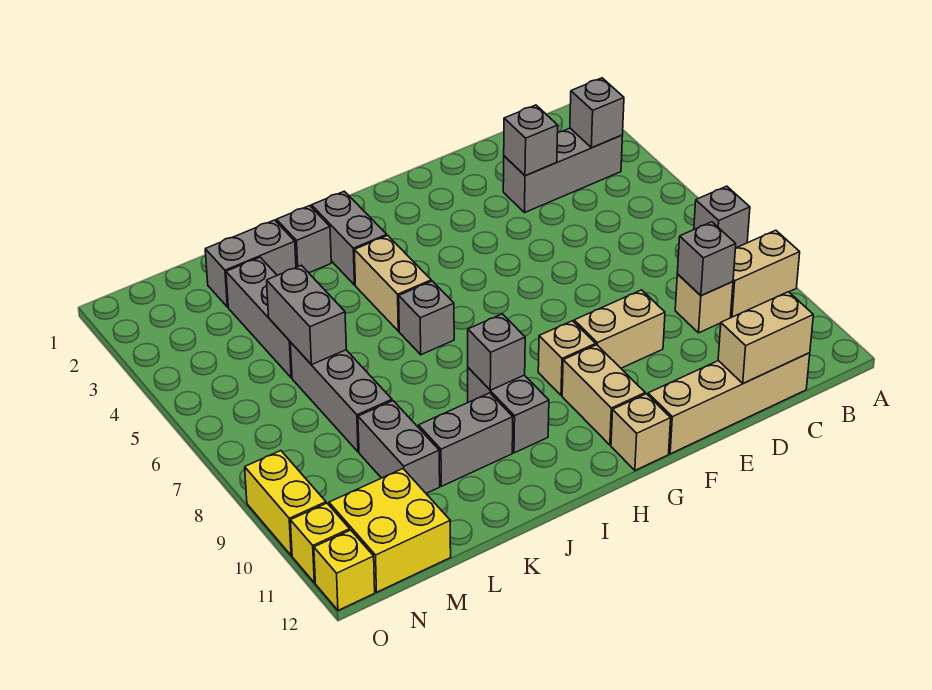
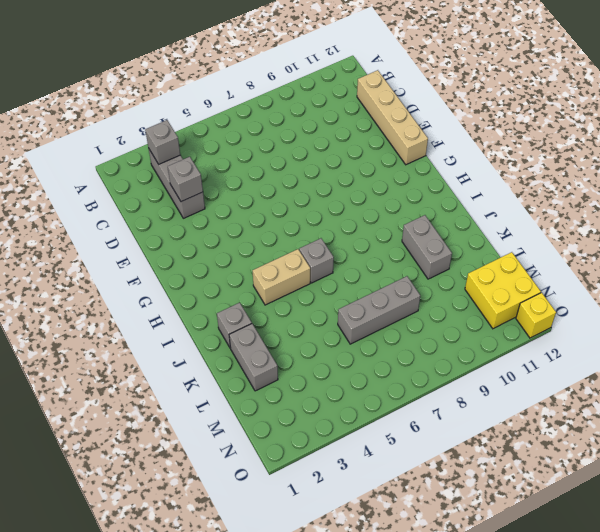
none -> grey brick A7 level 1
none -> tan brick A9:B9 level 1
none -> tan brick C9 level 1

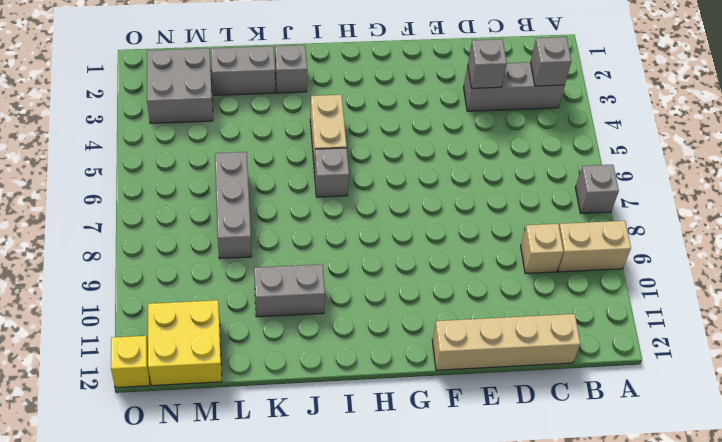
grey brick M2:N3 level 1 -> none
none -> tan brick E9:F9 level 1
none -> tan brick G9 level 1
none -> tan brick G10:G11 level 1

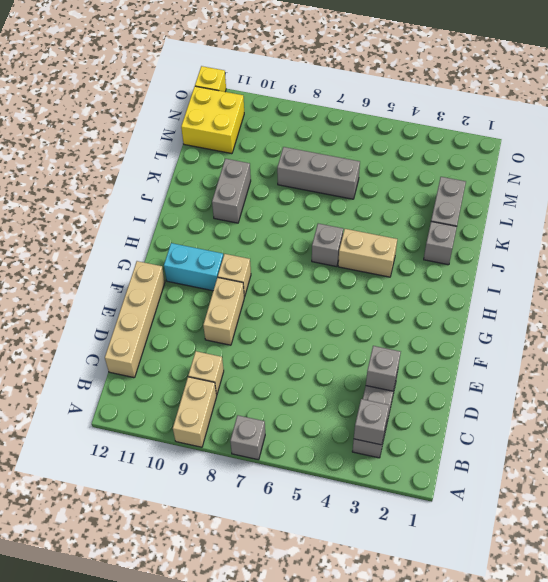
cyan brick G10:G11 level 1 -> tan brick G10:G11 level 1
none -> tan brick G12 level 1
none -> grey brick I2:I3 level 1
none -> grey brick I9:I10 level 1

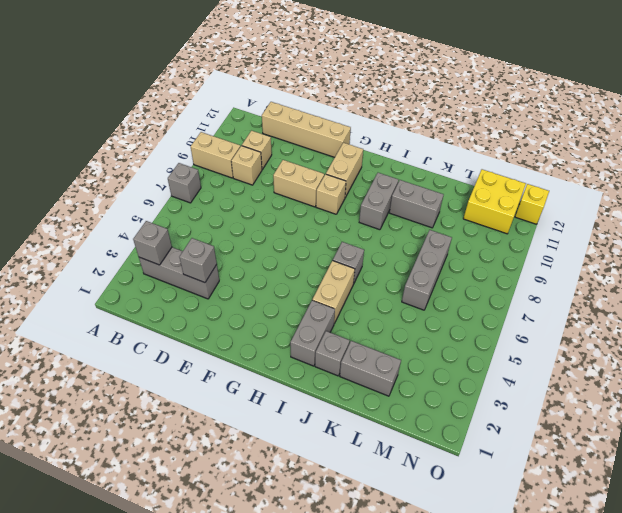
tan brick C10 level 1 -> tan brick G12 level 1
none -> grey brick L3:L5 level 1
none -> grey brick L9:L10 level 1
none -> yellow brick O9:O10 level 1

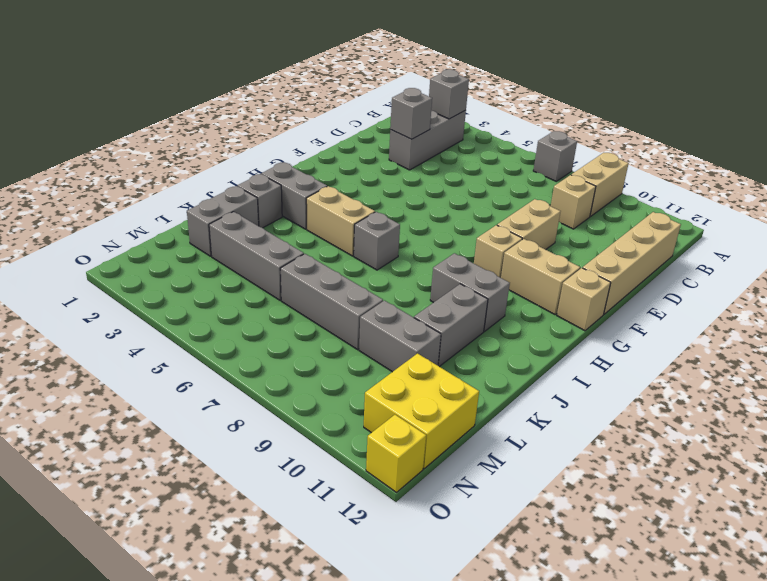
none -> yellow brick O9:O10 level 1
none -> yellow brick O11 level 1
none -> grey brick C9 level 2

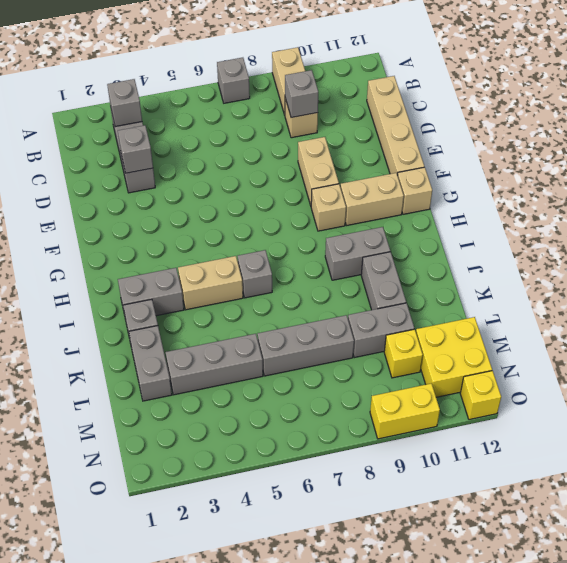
yellow brick M10 level 1 -> yellow brick O11 level 1
none -> tan brick C12:D12 level 2
none -> grey brick I9 level 2
none -> grey brick L5:L6 level 2

